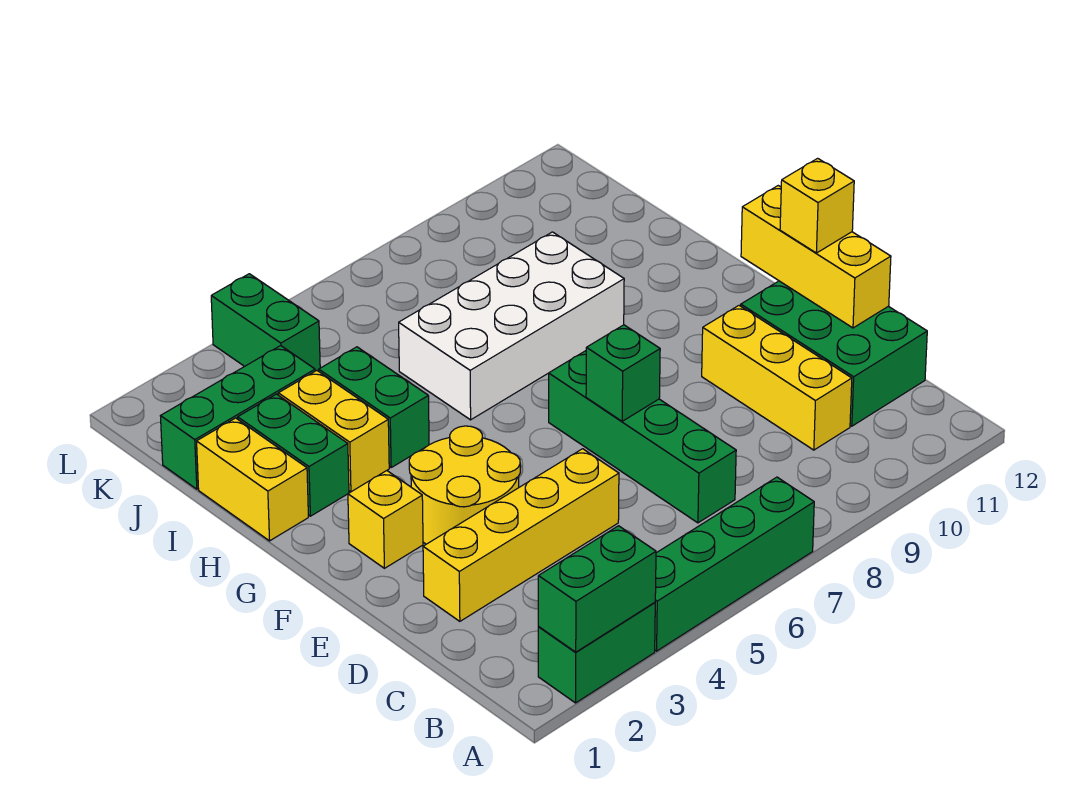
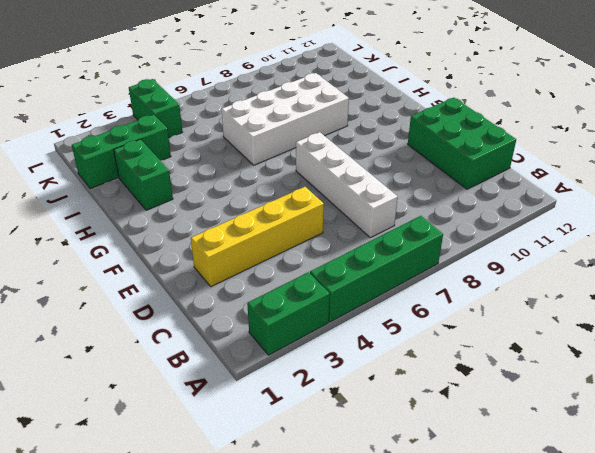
white brick C7:F7 level 1 -> green brick C7:F7 level 1
none -> yellow brick C10:E10 level 1
none -> yellow round brick E3:F4 level 1
none -> yellow brick F2 level 1

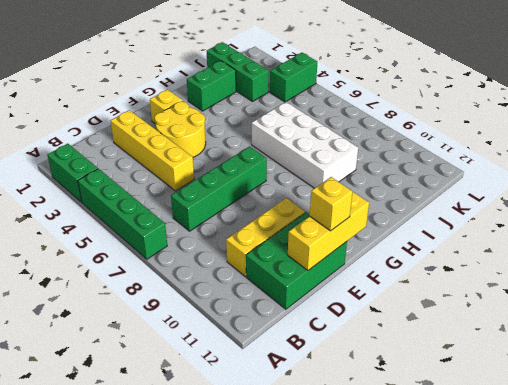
none -> yellow brick H1:I1 level 1
none -> yellow brick H3:I3 level 1
none -> green brick H4:I4 level 1

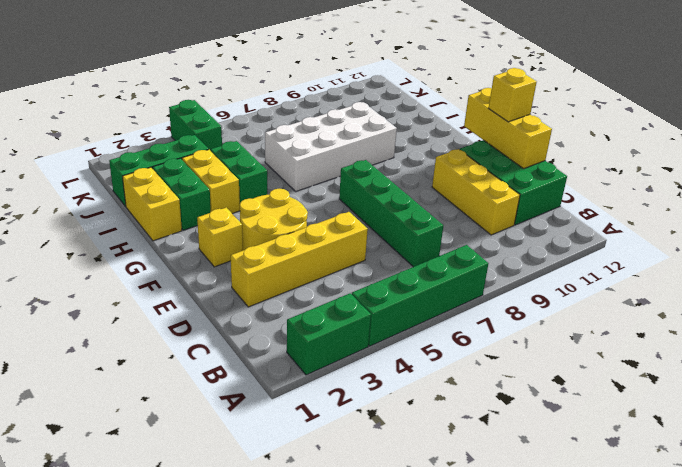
none -> green brick A2:A3 level 2
none -> green brick E7 level 2

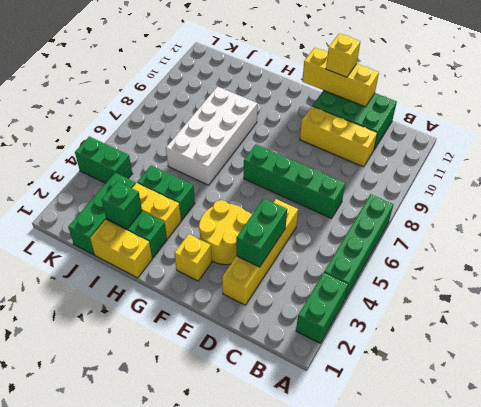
green brick D3:D4 level 2 -> green brick A2:A3 level 2
green brick I2 level 2 -> green brick E7 level 2

